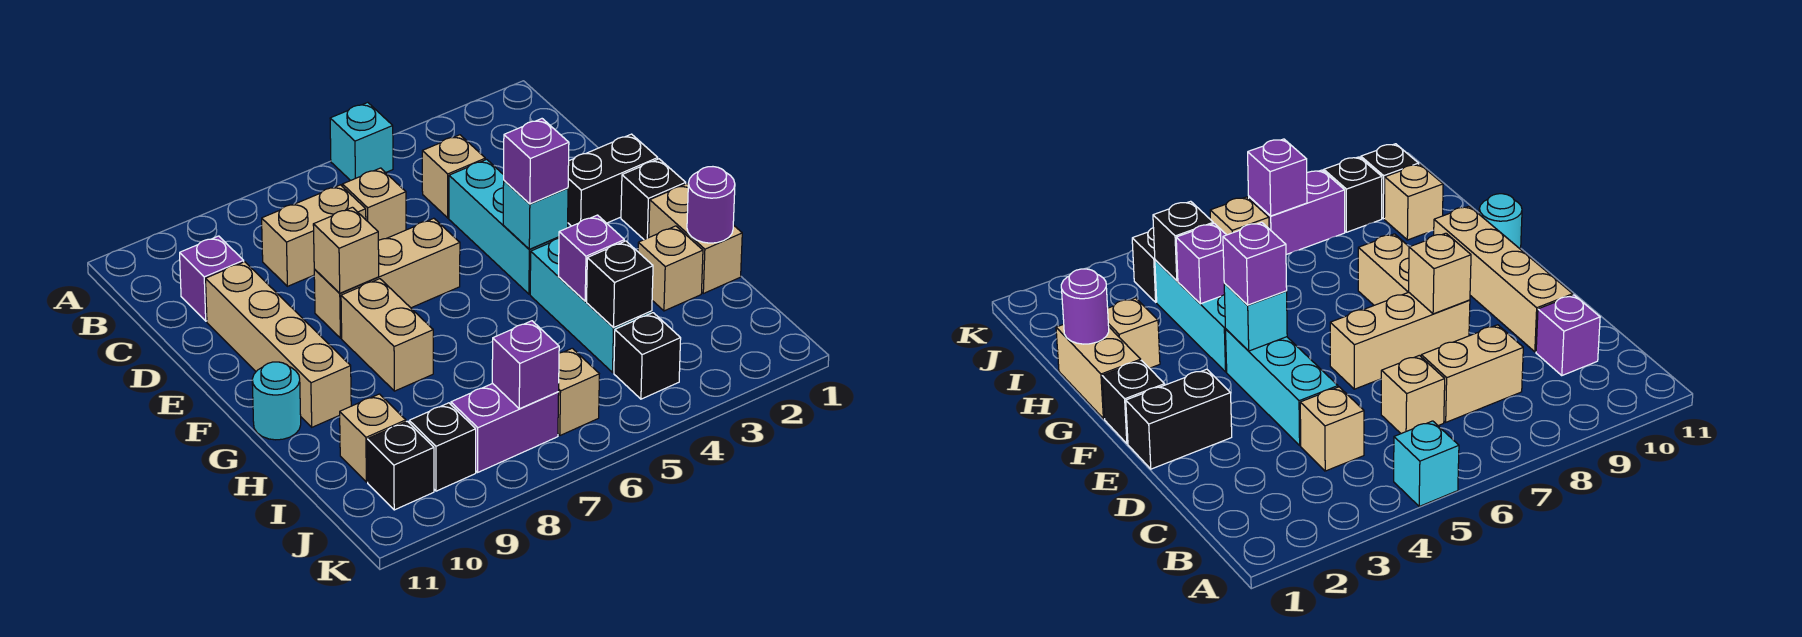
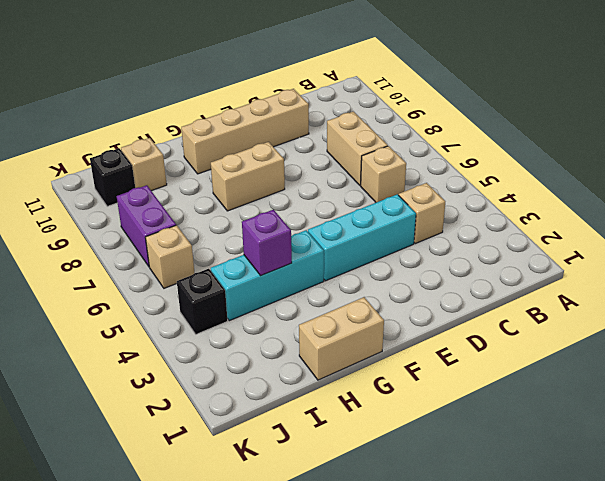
none -> cyan brick A5 level 1
none -> purple brick C10 level 1
none -> black brick E1:E2 level 1

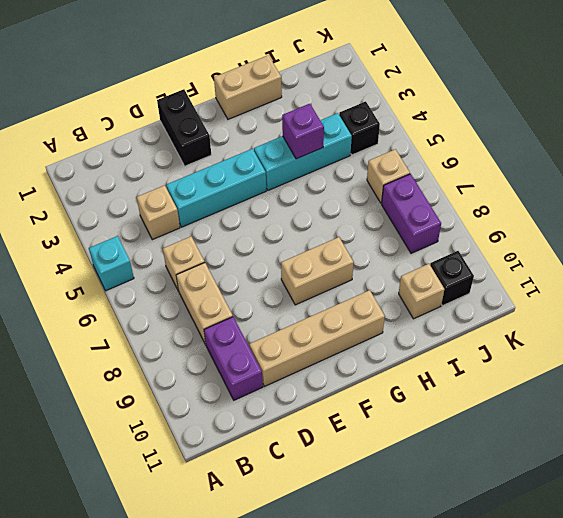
purple brick C9:C10 level 1 -> purple brick C10 level 1
none -> tan brick E6:E8 level 1
none -> black brick F1 level 1
none -> cyan round brick G11 level 1

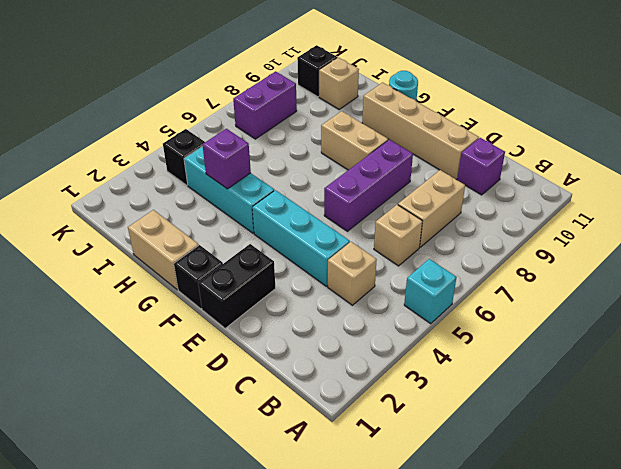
purple brick E6:E8 level 1 -> tan brick E6:E8 level 1
none -> tan brick H2 level 1
none -> tan brick J6 level 1
none -> black brick J9 level 1

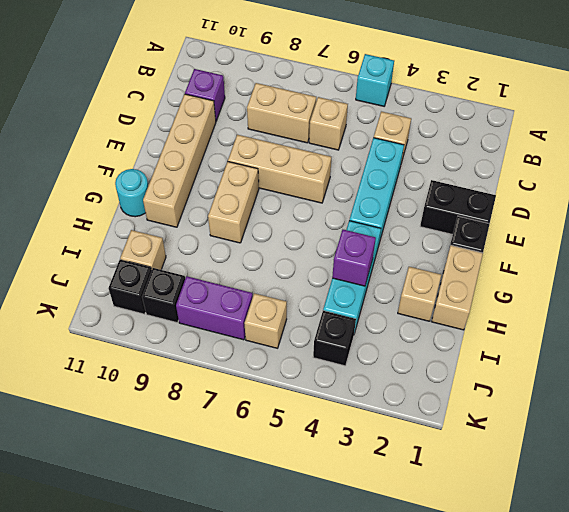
none -> tan brick E8 level 2
none -> cyan brick F4 level 2
none -> purple round brick H1 level 2

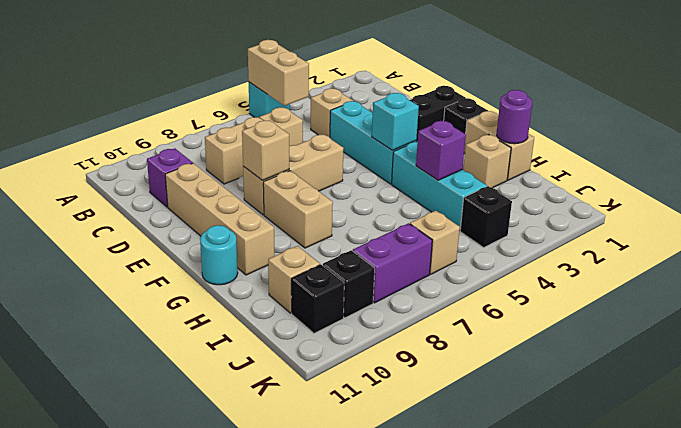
tan brick A5:B5 level 2 -> none
none -> black brick I4 level 2
none -> purple brick J7 level 2
none -> purple brick F4 level 3

